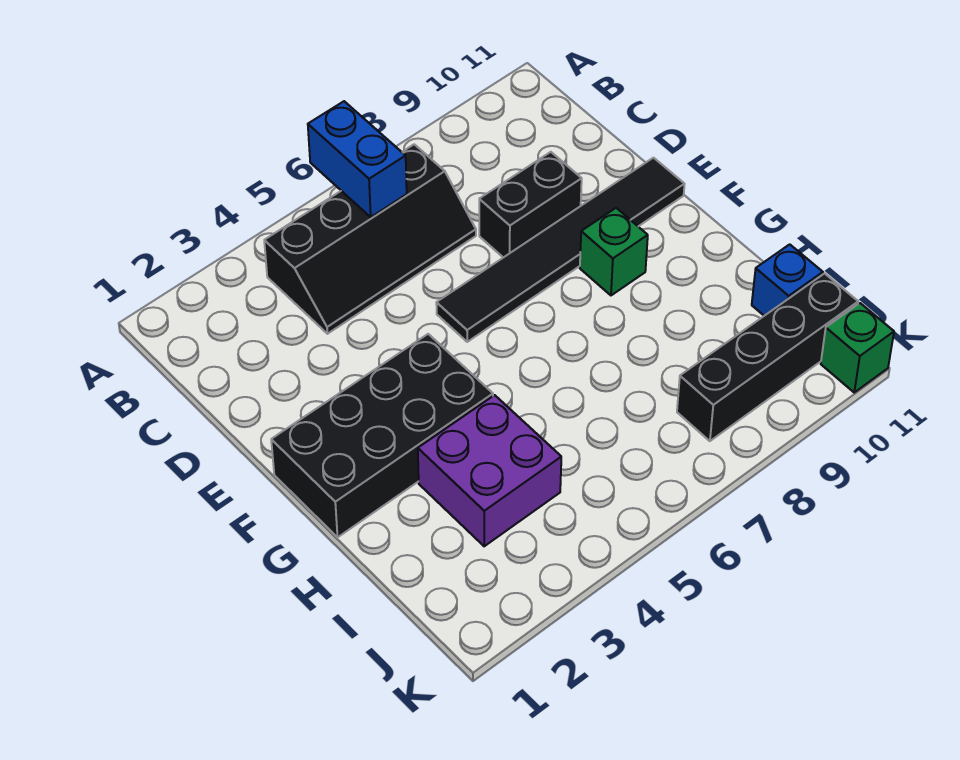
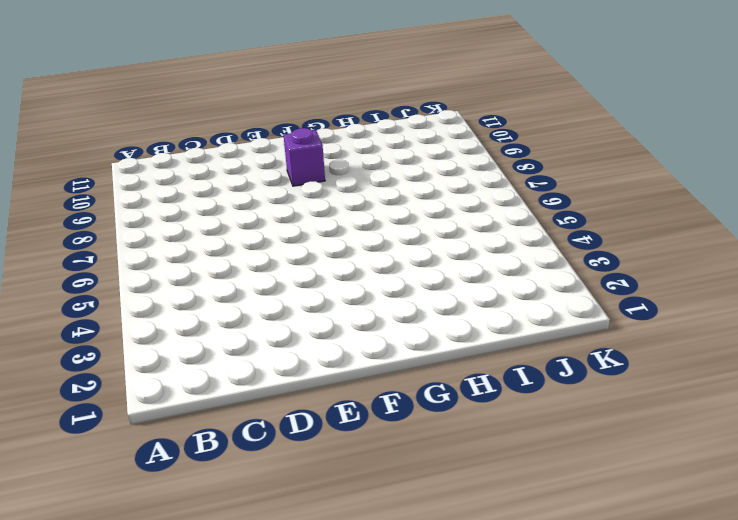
purple brick F9 level 1 -> green brick F9 level 1
none -> black slope B4:C7 level 1 top B
none -> black brick D8:D9 level 1

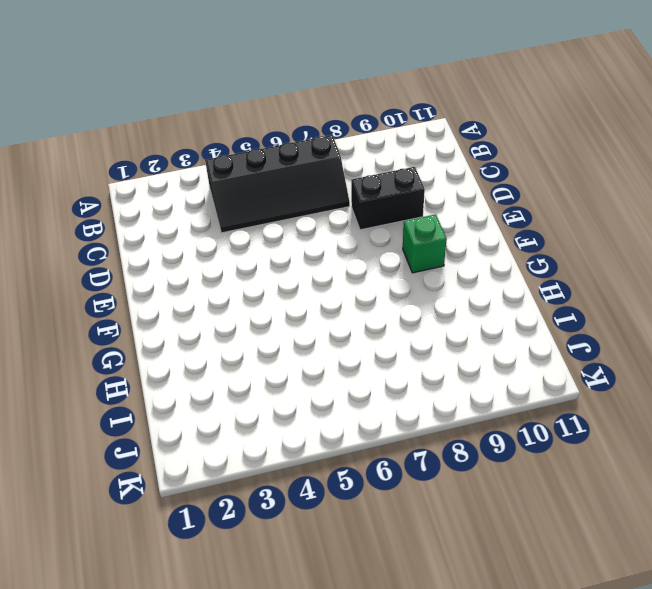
none -> black tile E6:E11 level 1
none -> black brick F1:G4 level 1

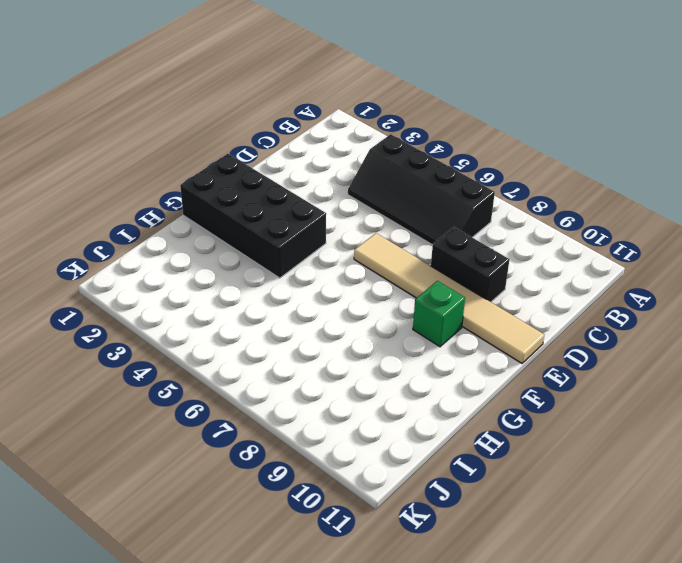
tan tile E6:E11 level 1 -> black tile E6:E11 level 1
none -> purple brick H3:I4 level 1
none -> blue brick I11 level 1

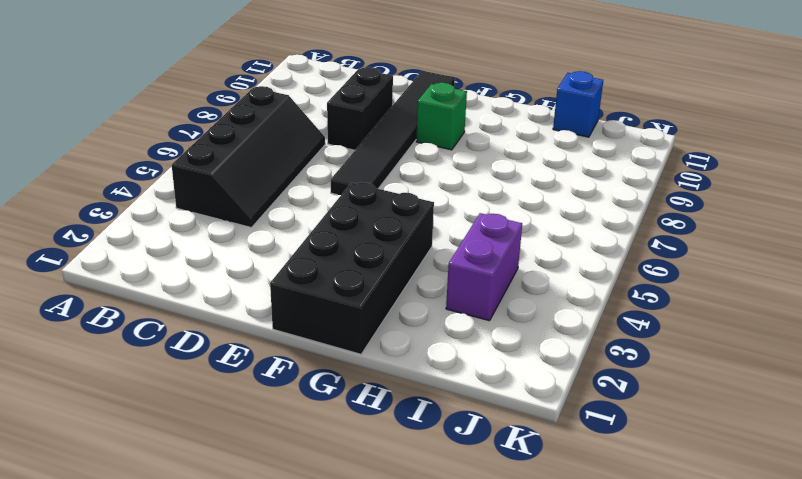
purple brick I3:I4 level 1 -> purple brick H3:I4 level 1
none -> black brick J8:J11 level 1
none -> green brick K11 level 1

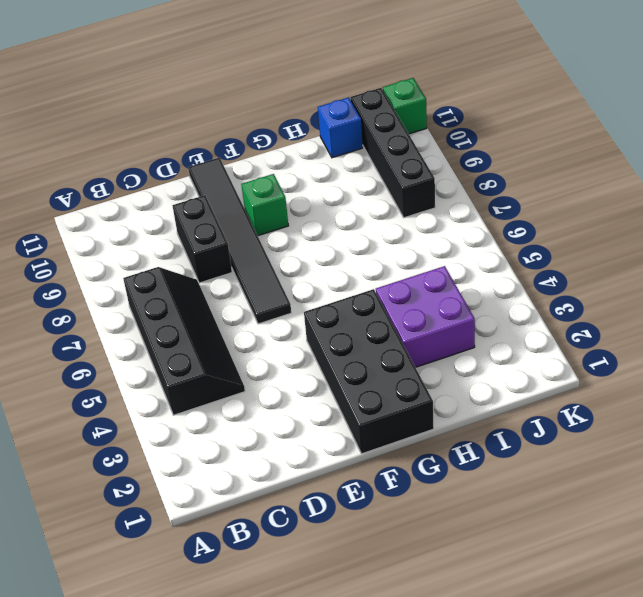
none -> blue brick A6:B6 level 2

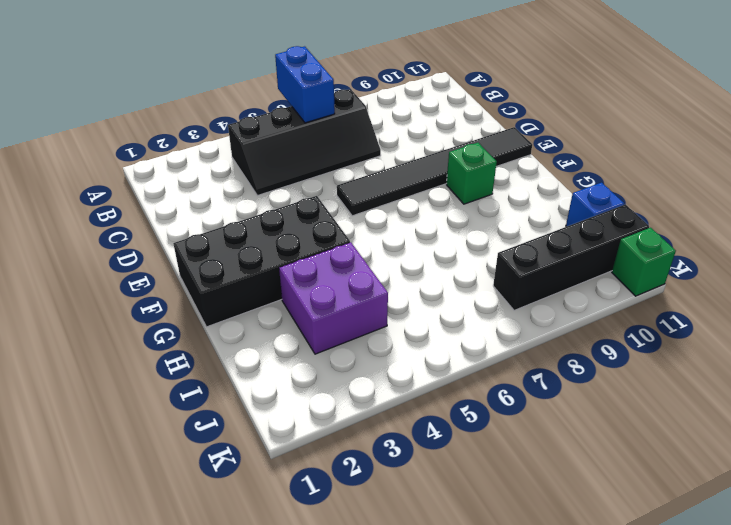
none -> black brick D8:D9 level 1

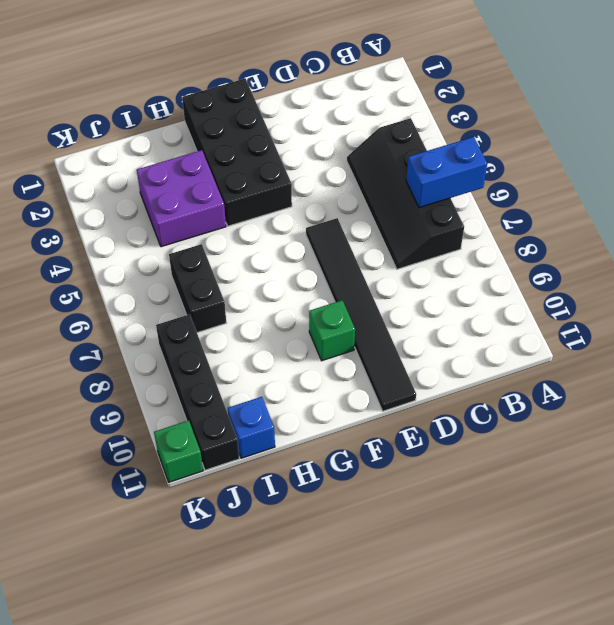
black brick I6:I7 level 1 -> black brick D8:D9 level 1

